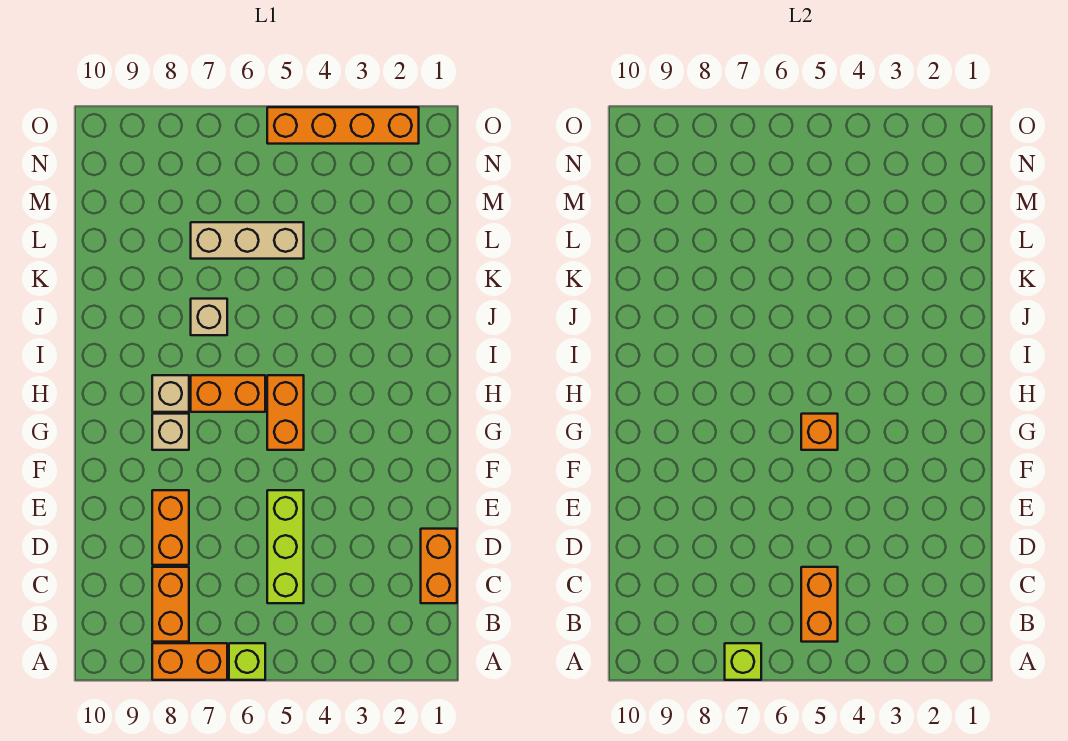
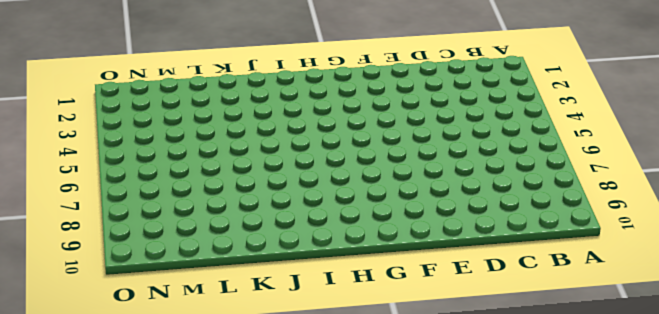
none -> lime brick A6 level 1
none -> orange brick A7:A8 level 1
none -> orange brick B8:C8 level 1

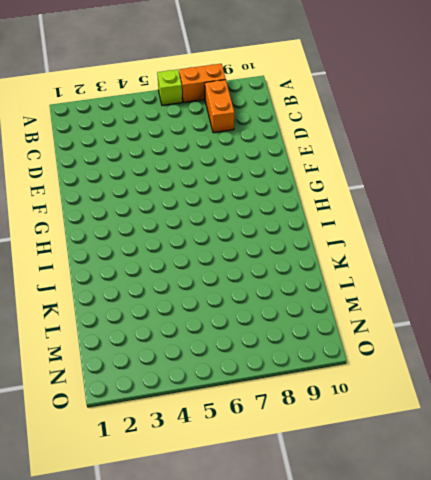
none -> orange brick C1:D1 level 1
none -> lime brick C5:E5 level 1
none -> orange brick D8:E8 level 1

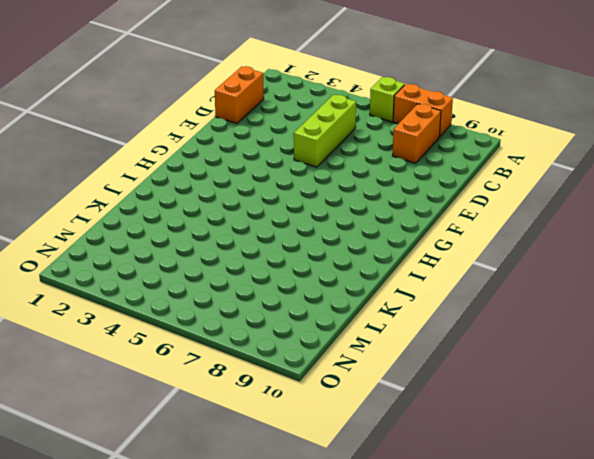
none -> orange brick D8:E8 level 1
none -> orange brick G5:H5 level 1
none -> tan brick G8 level 1

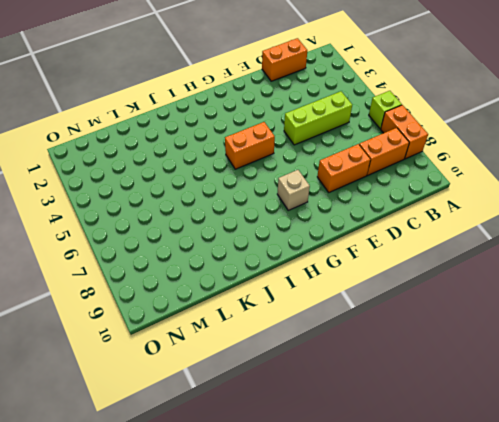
none -> orange brick H6:H7 level 1
none -> tan brick H8 level 1
none -> tan brick J7 level 1

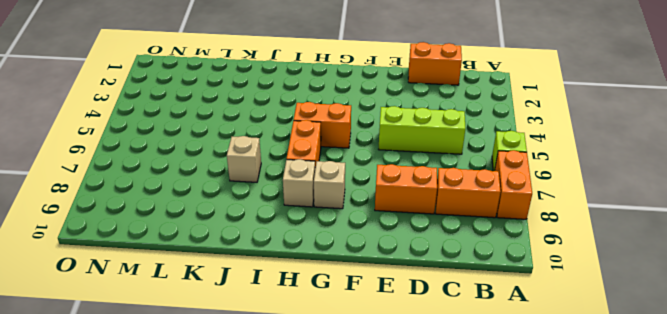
none -> tan brick L5:L7 level 1
none -> orange brick O2:O5 level 1
none -> lime brick A7 level 2

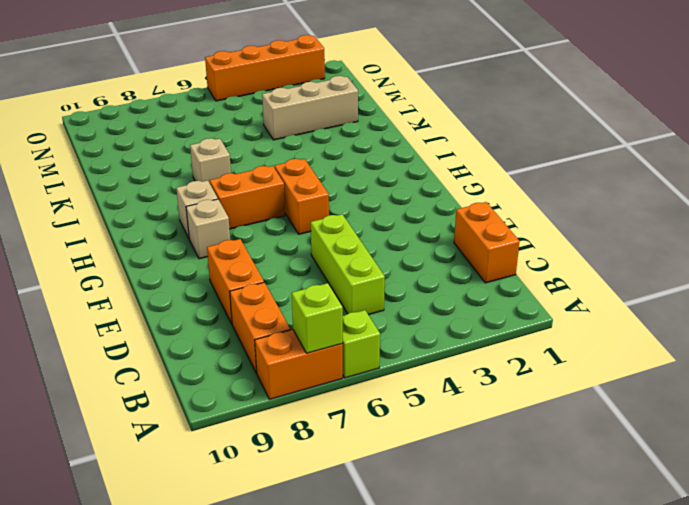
tan brick L2:L4 level 1 -> tan brick L5:L7 level 1
none -> orange brick B5:C5 level 2
none -> orange brick G5 level 2

